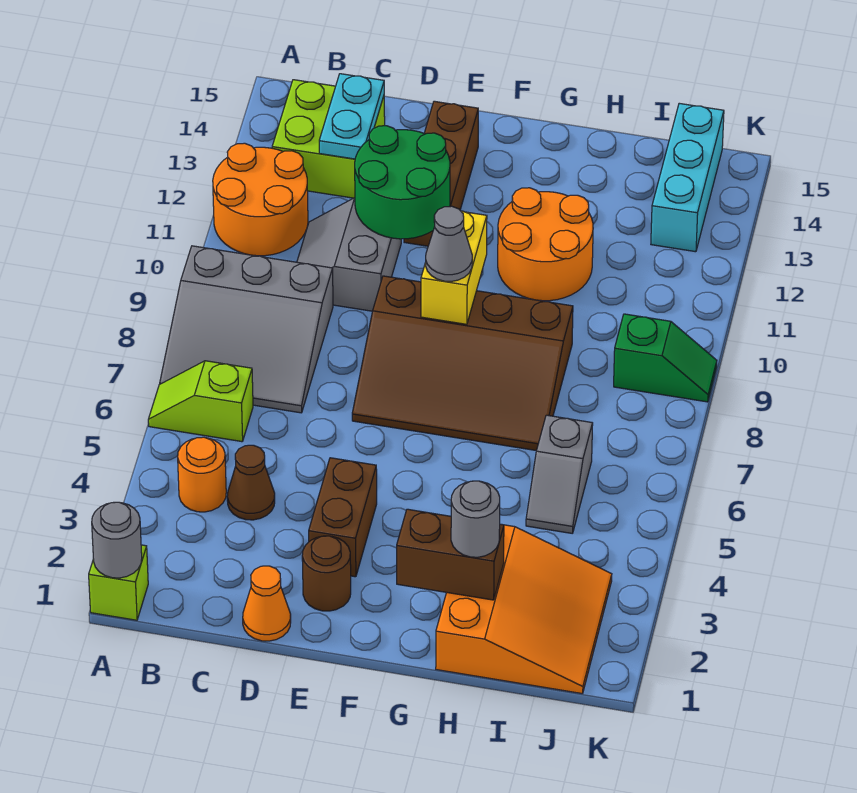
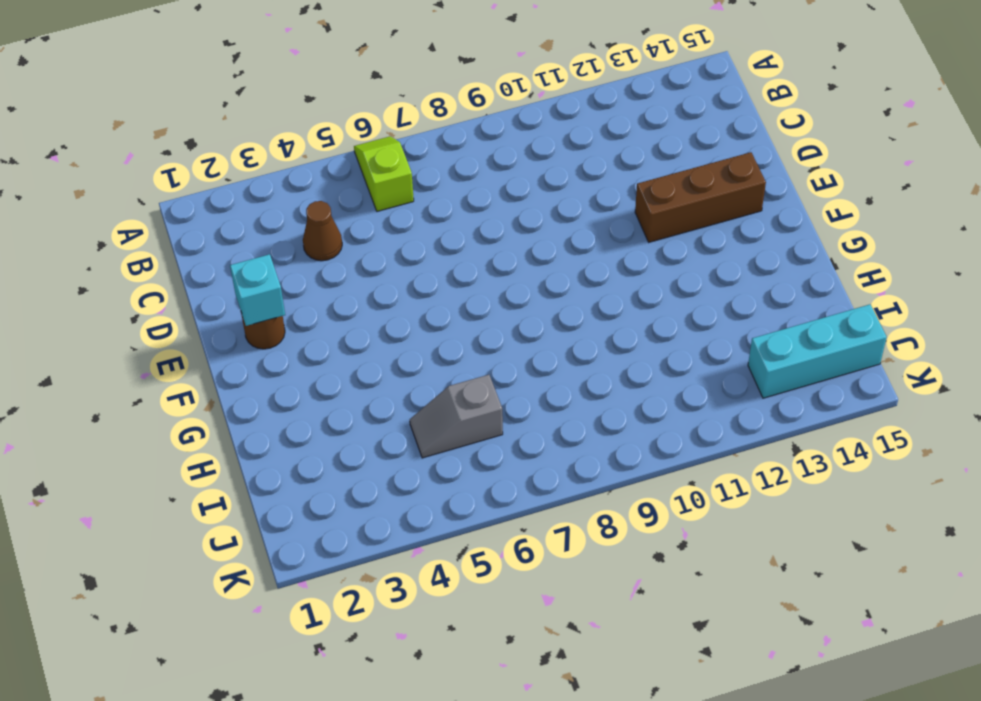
cyan brick E2 level 2 -> none
none -> lime brick A1 level 1
none -> grey slope A7:C9 level 1 top 9
none -> orange round brick A11:B12 level 1

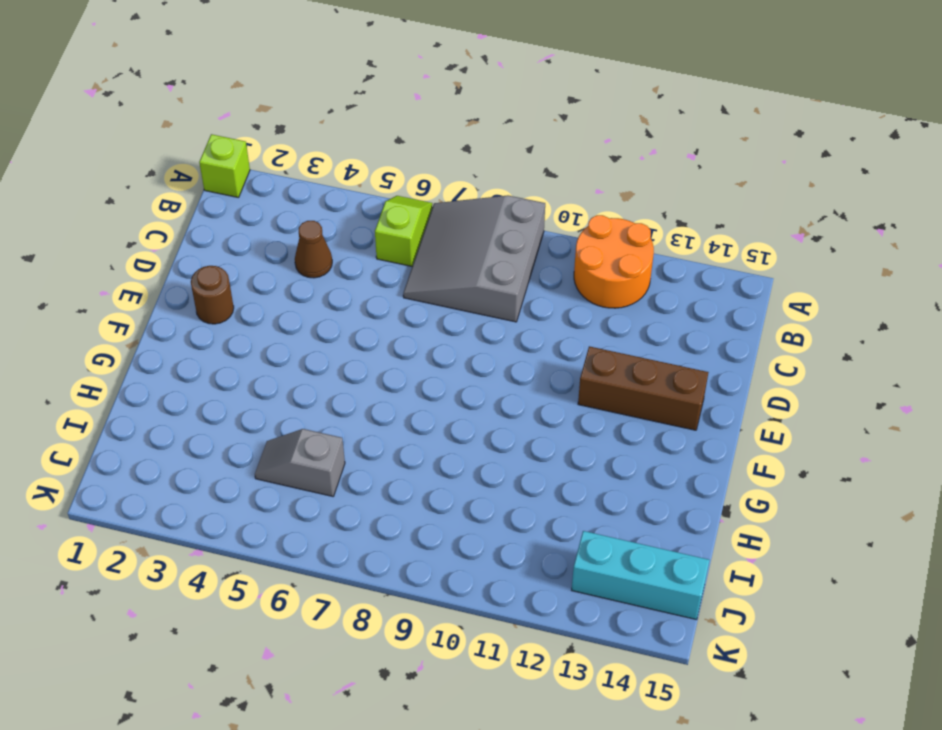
none -> orange round brick B4 level 1
none -> lime brick B13:C14 level 1
none -> grey slope C10:D11 level 1 top D

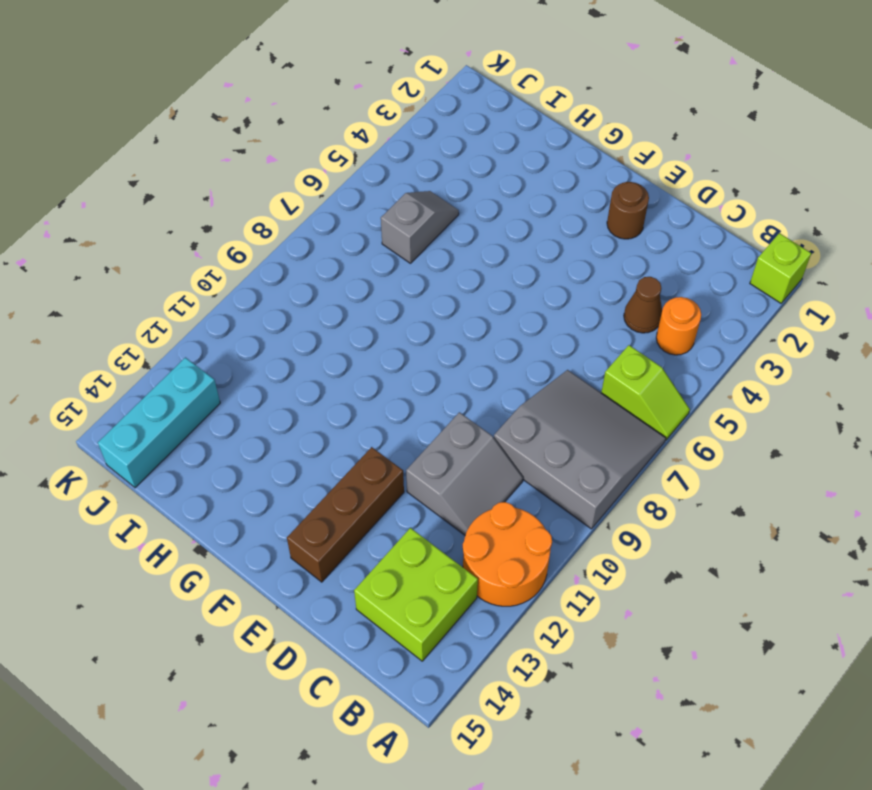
none -> orange cone D1 level 1
none -> brown brick E3:E4 level 1
none -> brown slope E7:H9 level 1 top 9

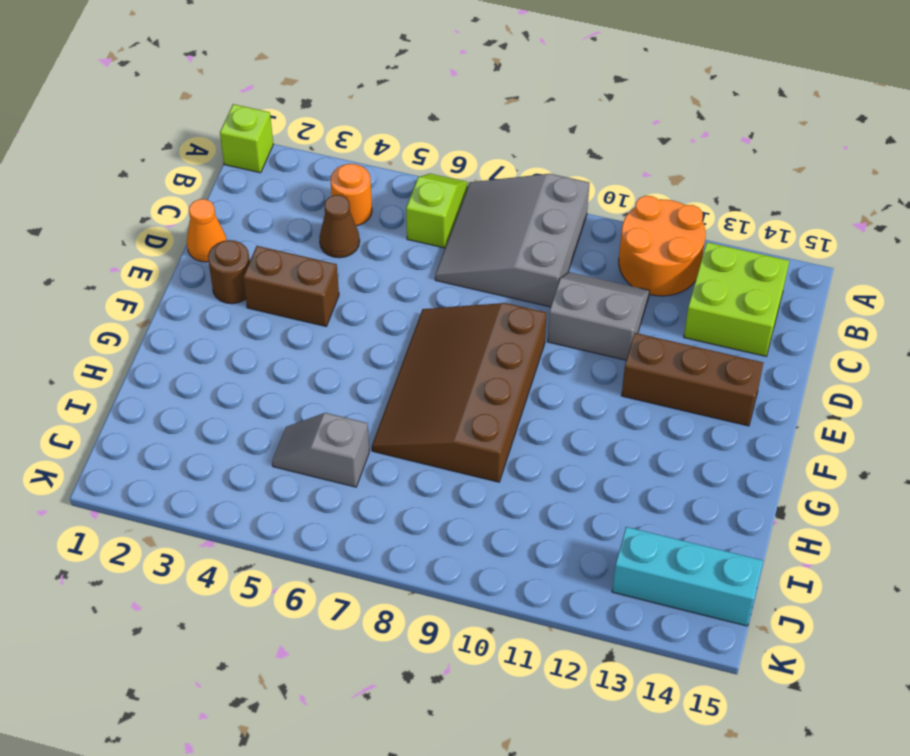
none -> orange round brick G11:H12 level 1
none -> orange slope H1:J3 level 1 top H
none -> green slope J9:K9 level 1 top J

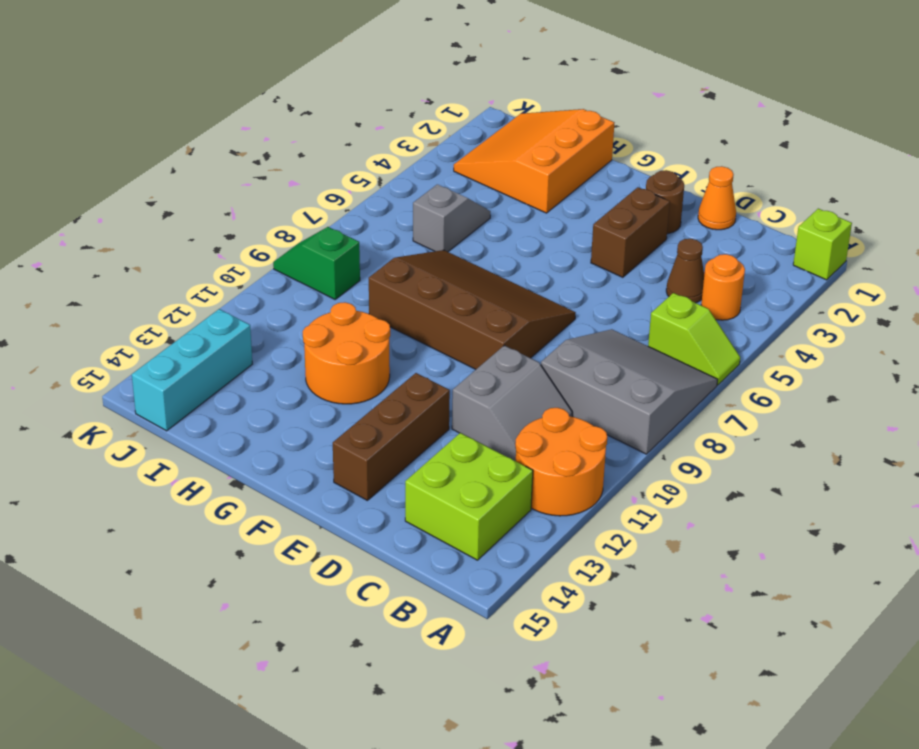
none -> grey round brick A1 level 2
none -> cyan plate C13:C14 level 2
none -> green round brick D11:E12 level 2

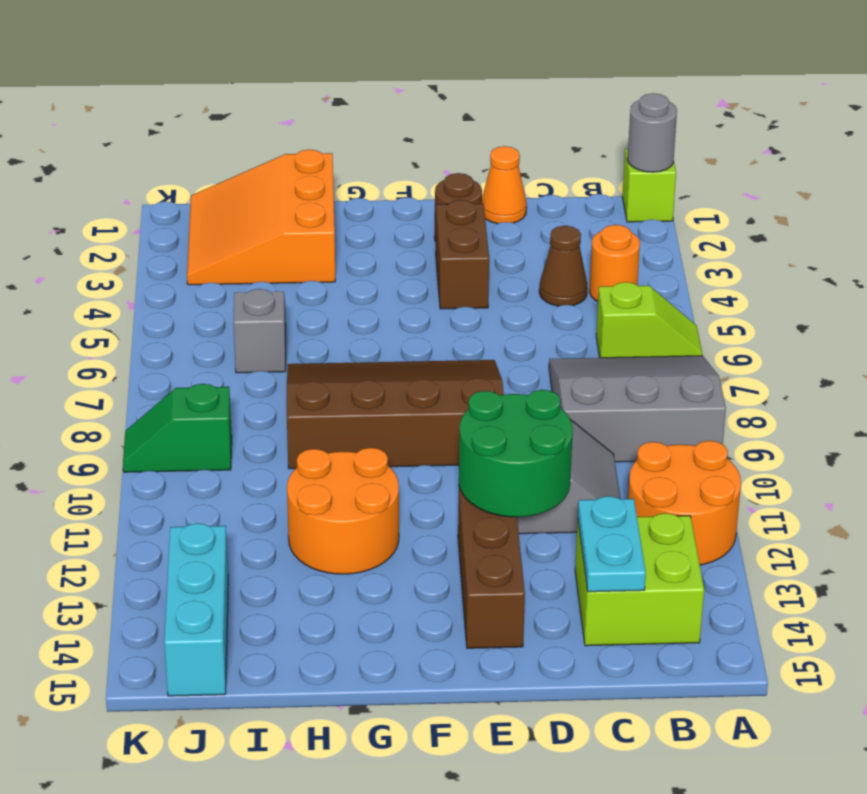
none -> yellow brick F9:F10 level 2
none -> brown brick G2:H2 level 2
none -> grey cone F9 level 3

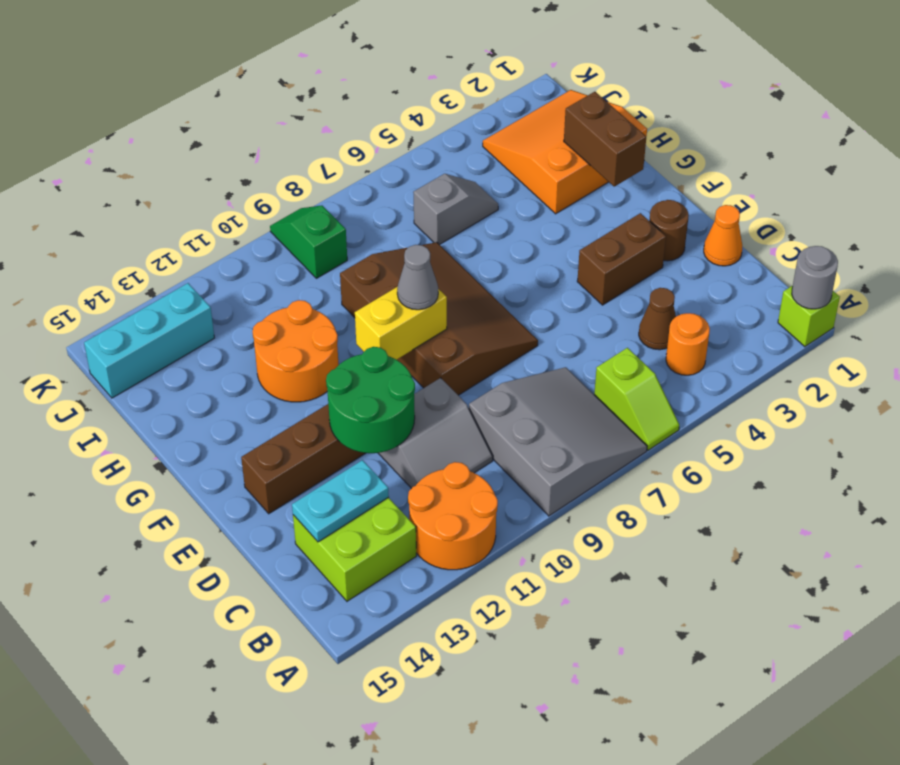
none -> grey round brick H2 level 3

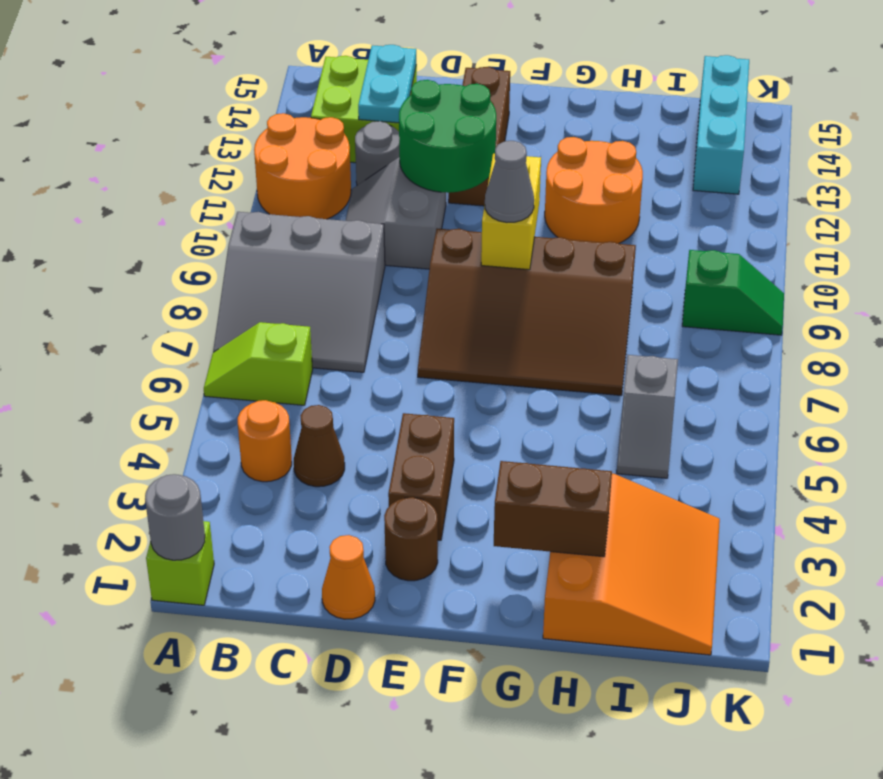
grey round brick C12 level 1 -> grey round brick H2 level 3

